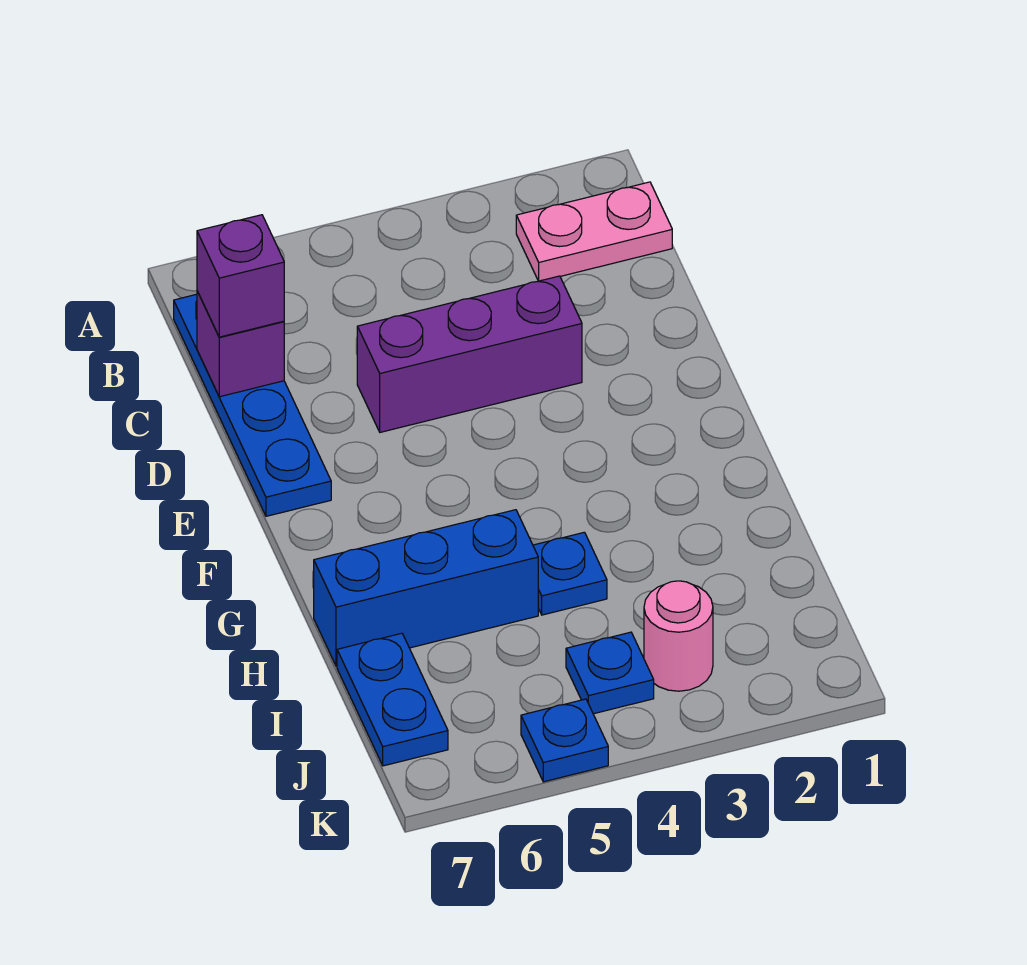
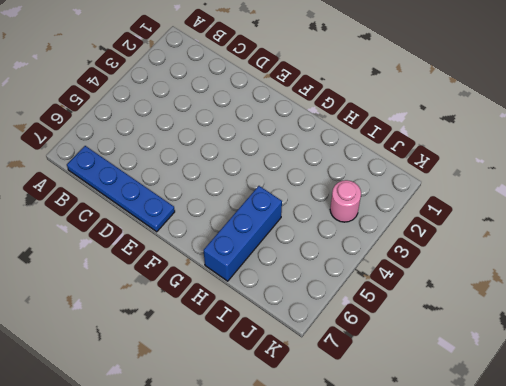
none -> pink plate B1:B2 level 1
none -> purple brick D3:D5 level 1

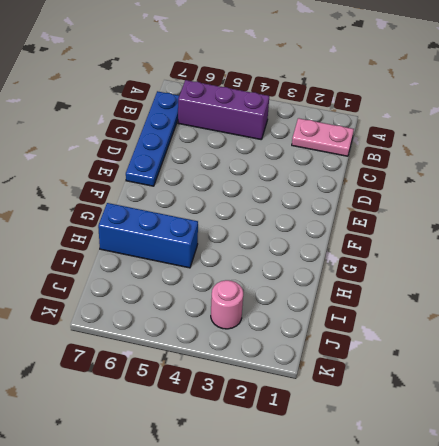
purple brick B4:B6 level 1 -> purple brick D3:D5 level 1
none -> blue plate H4 level 1
none -> blue plate I7:J7 level 1

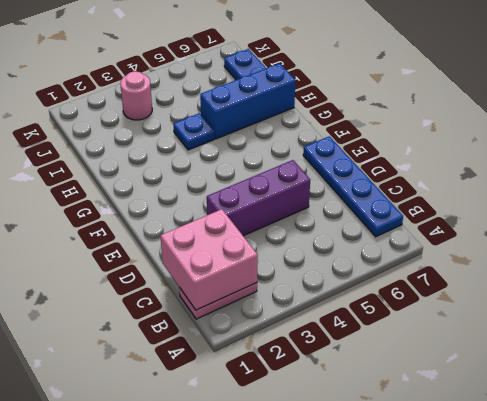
pink brick B1:C2 level 2 -> none
none -> blue plate J4 level 1
none -> blue plate K5 level 1

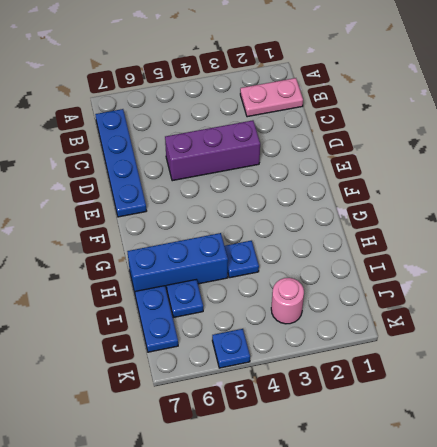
blue plate I6 level 1 -> blue plate J4 level 1
none -> purple brick C7 level 2
none -> purple brick C7 level 3

